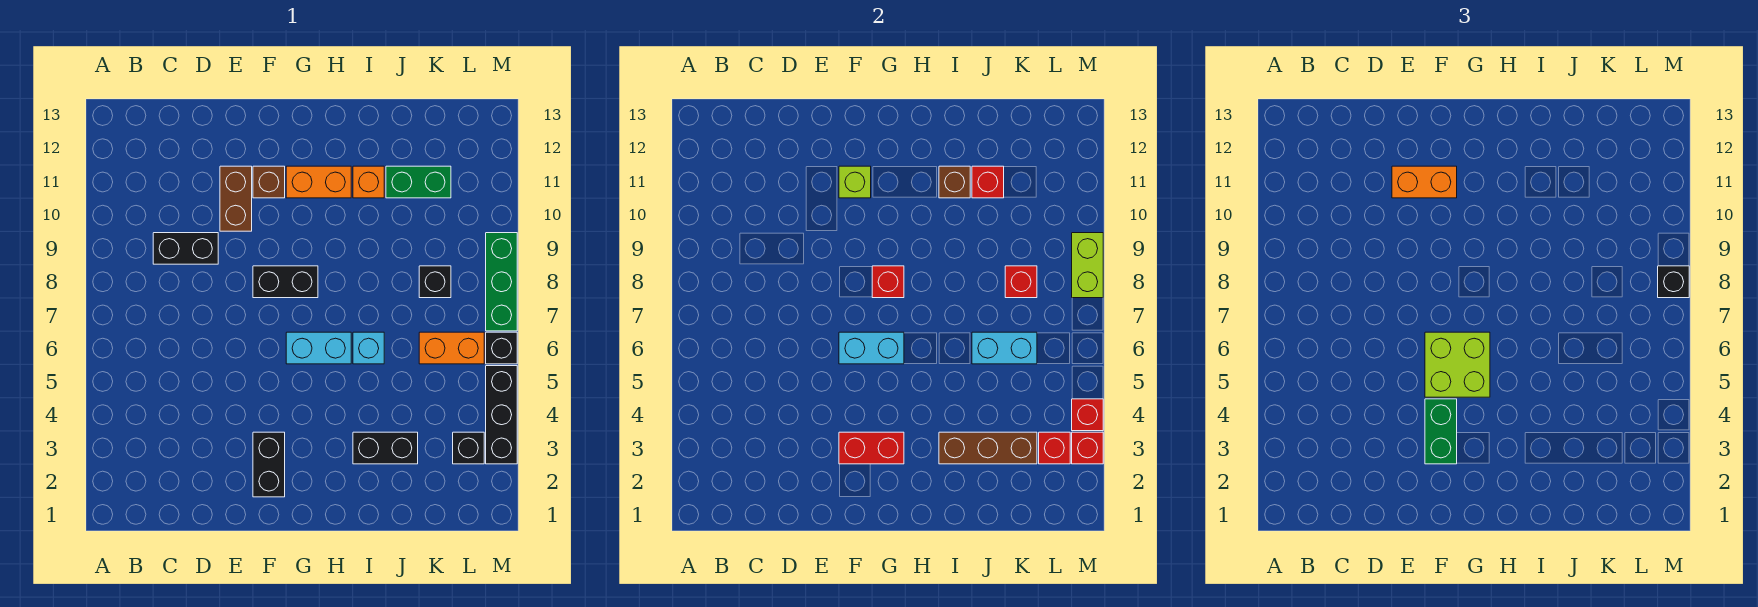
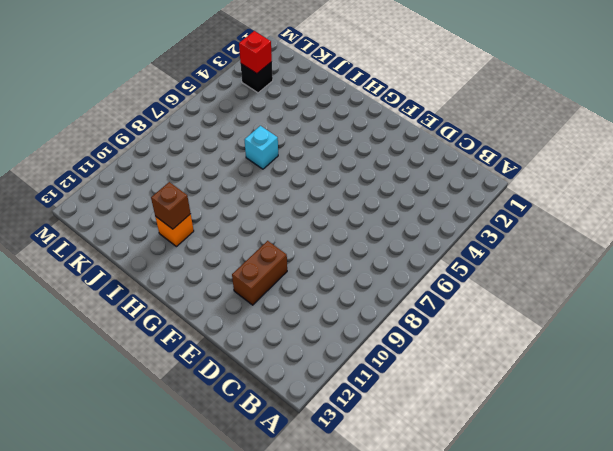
none -> black brick C9:D9 level 1
none -> black brick F2:F3 level 1
none -> black brick F8:G8 level 1
none -> brown brick F11 level 1

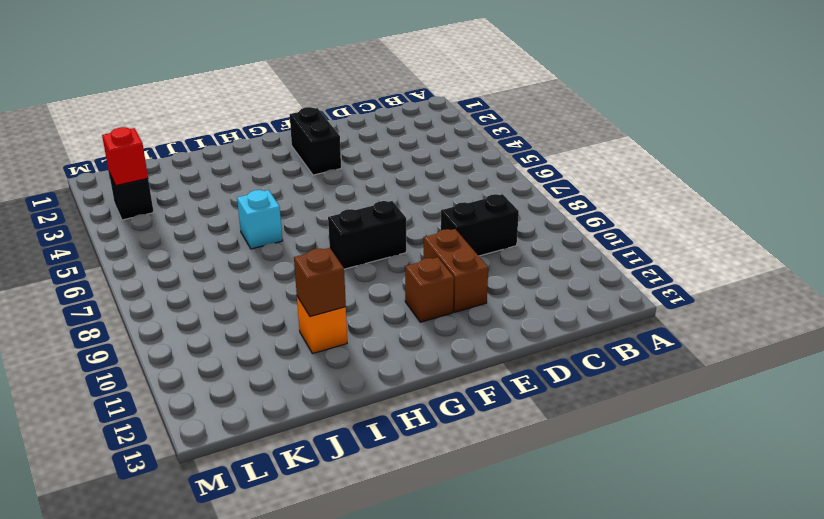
none -> cyan brick G6:H6 level 1
none -> orange brick G11:H11 level 1
none -> black brick I3:J3 level 1
none -> green brick J11:K11 level 1

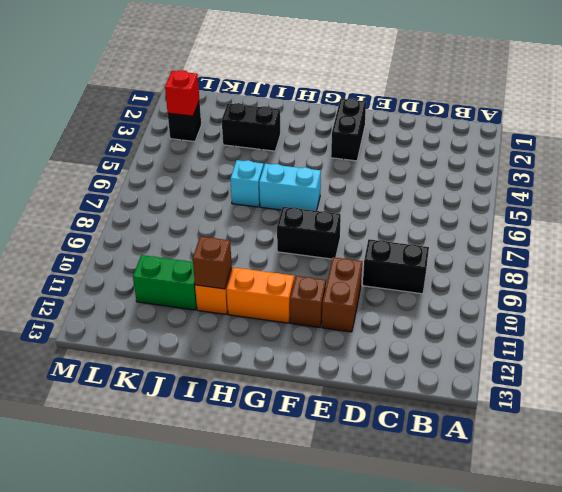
none -> orange brick K6:L6 level 1
none -> black brick K8 level 1
none -> black brick M3:M5 level 1
none -> black brick M6 level 1

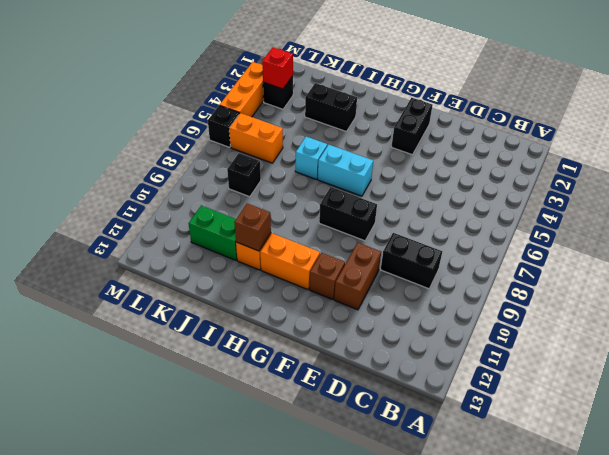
orange brick M3:M5 level 1 -> black brick M3:M5 level 1
none -> green brick M7:M9 level 1
none -> red brick F3:G3 level 2
none -> cyan brick F6:G6 level 2
none -> lime brick F11 level 2

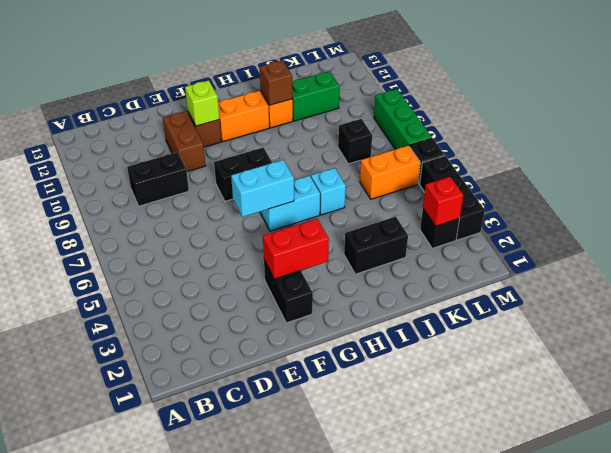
none -> red brick G8 level 2
none -> brown brick I3:K3 level 2
none -> cyan brick J6:K6 level 2
none -> red brick J11 level 2

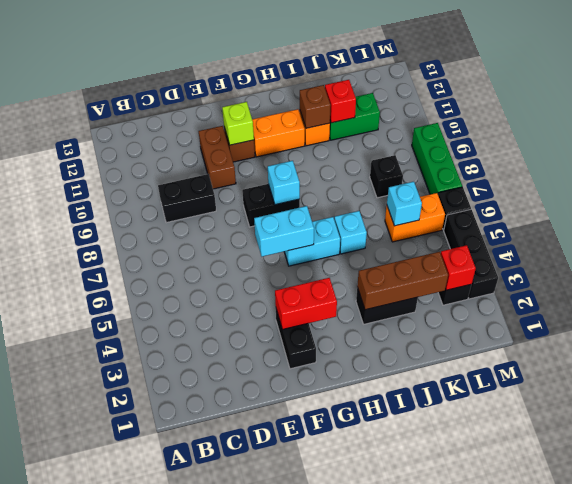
cyan brick G8 level 2 -> red brick G8 level 2
cyan brick K6 level 2 -> cyan brick J6:K6 level 2
none -> red brick K8 level 2
none -> red brick M3 level 2
none -> red brick M4 level 2
none -> lime brick M8:M9 level 2

